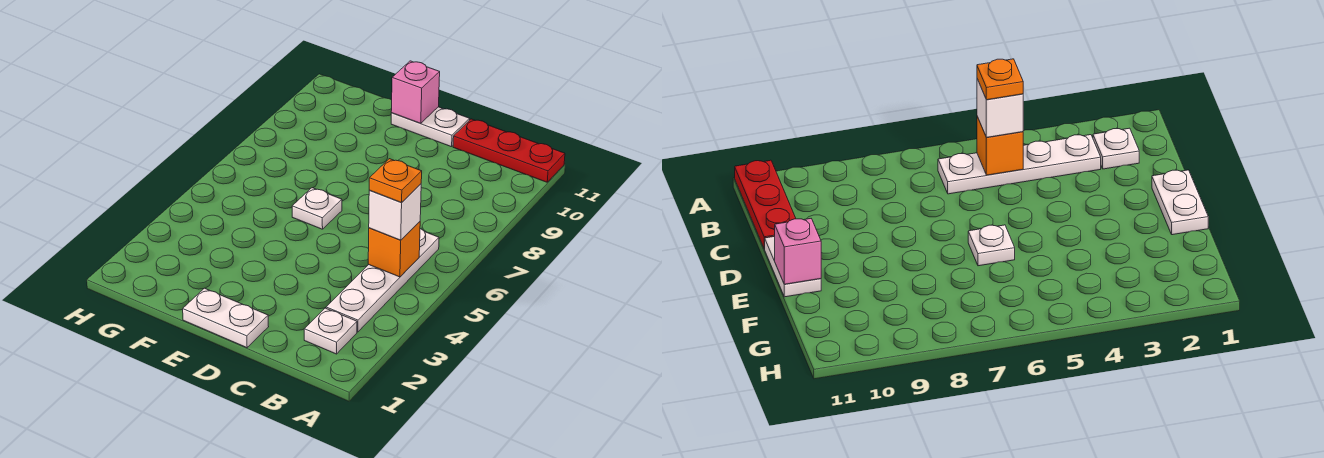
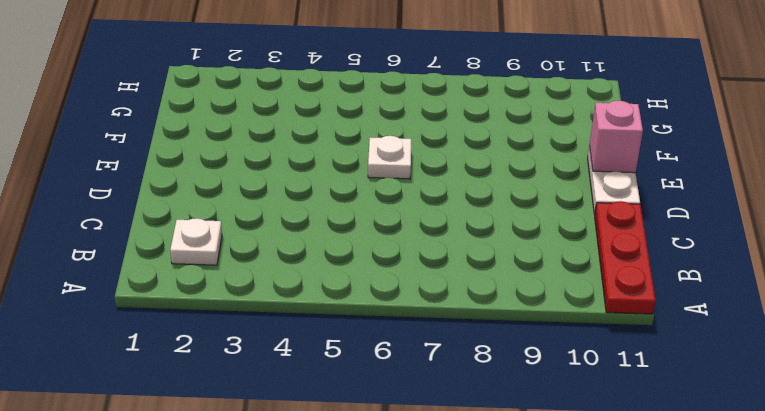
none -> white plate B3:B6 level 1
none -> white plate D1:E1 level 1

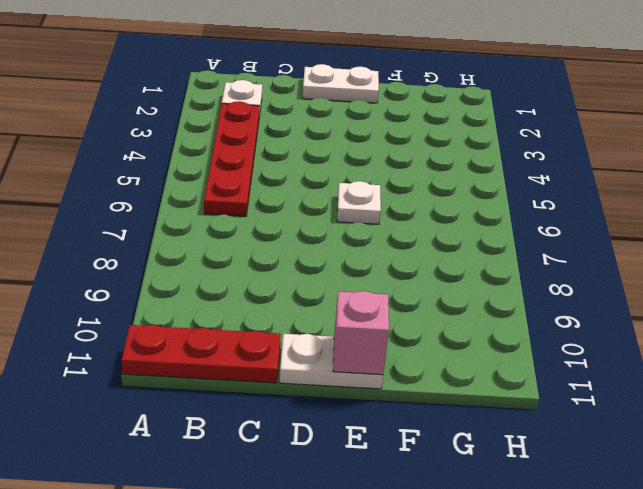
red plate B3:B6 level 1 -> white plate B3:B6 level 1
none -> orange brick B5 level 2
none -> white brick B5 level 3

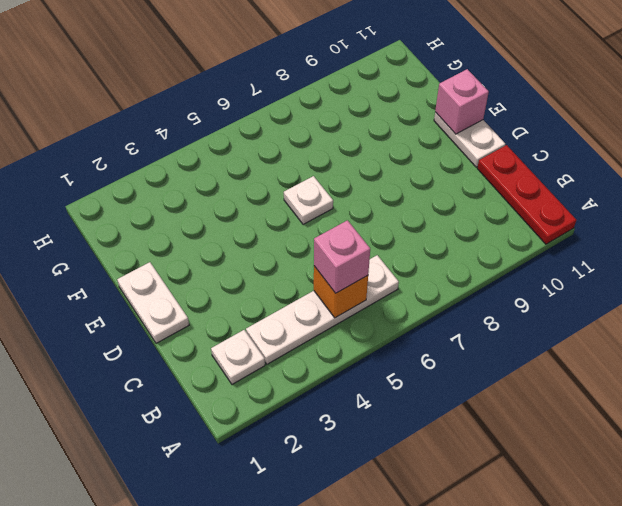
pink brick B5 level 3 -> white brick B5 level 3
none -> orange plate B5 level 4

